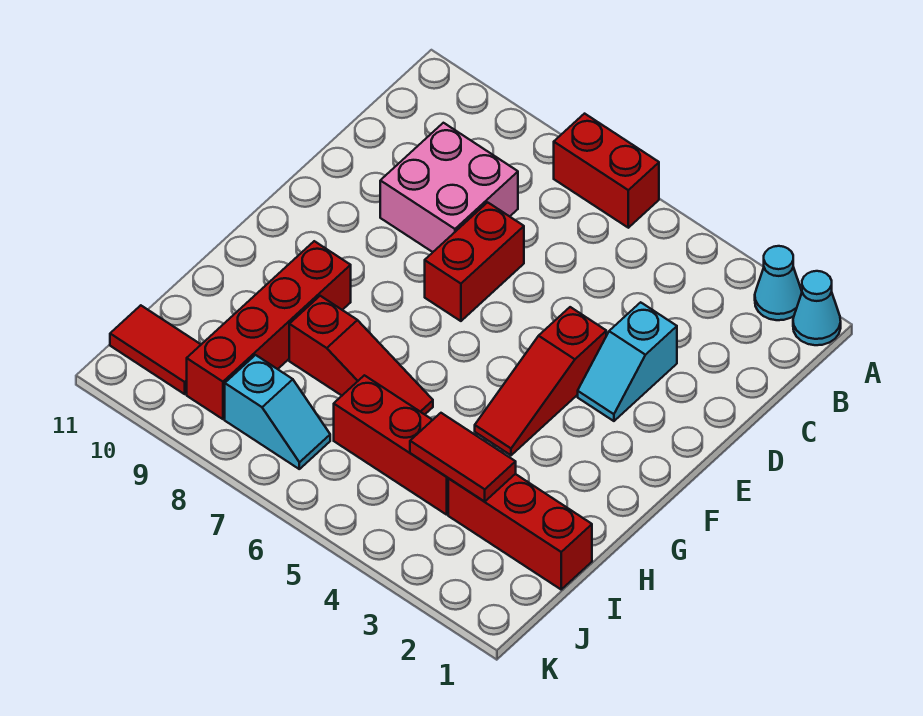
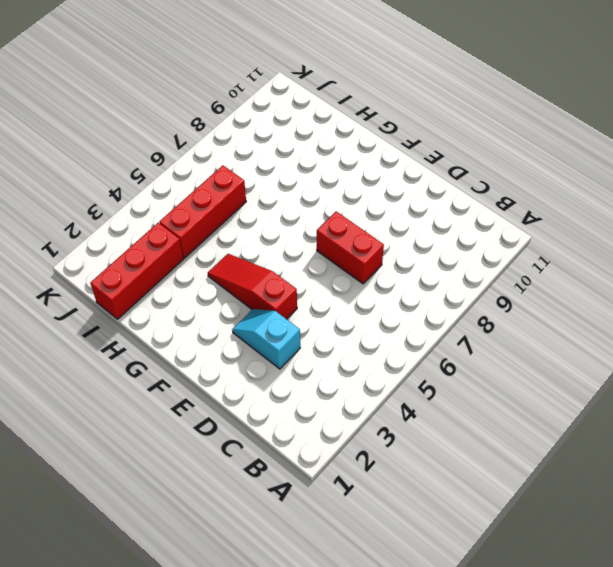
none -> cyan cone A1 level 1
none -> cyan cone A2 level 1
none -> red brick A6:A7 level 1

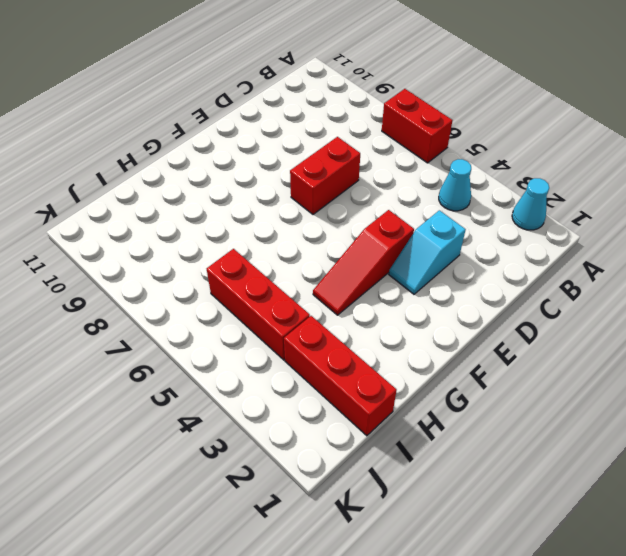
cyan cone B4 level 1 -> cyan cone A1 level 1
none -> pink brick C8:D9 level 1
none -> red brick G9:J9 level 1
none -> red slope H6:H8 level 1 top 8

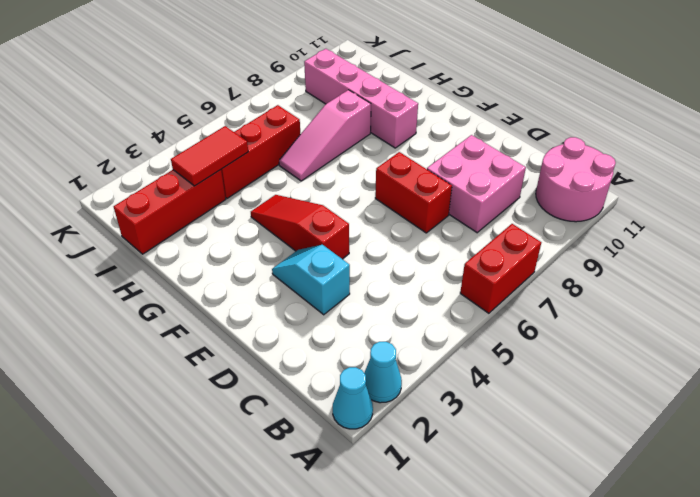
pink round brick A10:B11 level 1 -> none
pink brick G9:J9 level 1 -> red brick G9:J9 level 1
pink slope H6:H8 level 1 top 8 -> red slope H6:H8 level 1 top 8
none -> cyan slope J7:J8 level 1 top 8
none -> red tile J10:J11 level 1

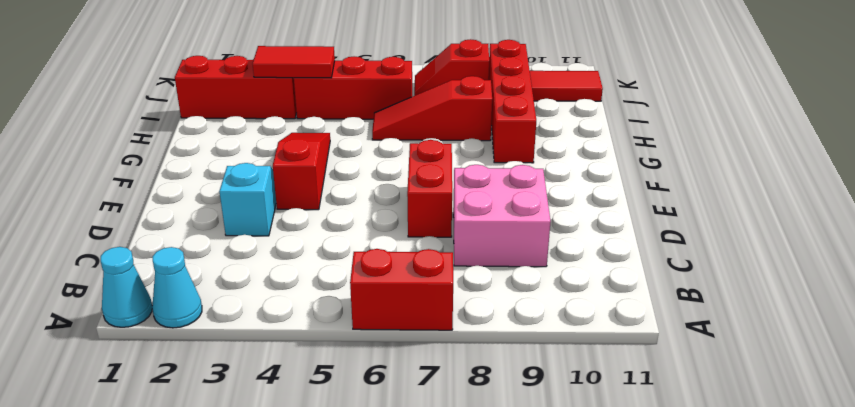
red slope J7:J8 level 1 top 8 -> cyan slope J7:J8 level 1 top 8

